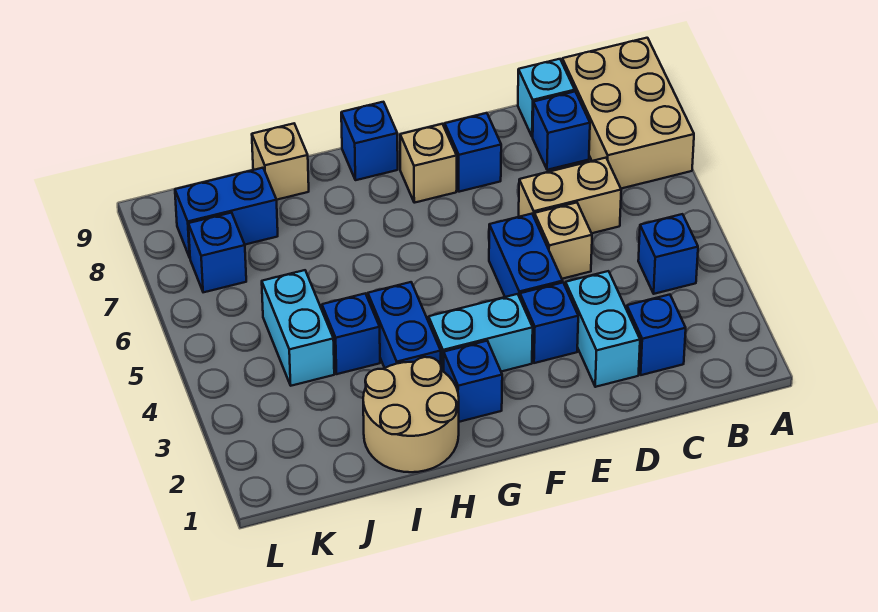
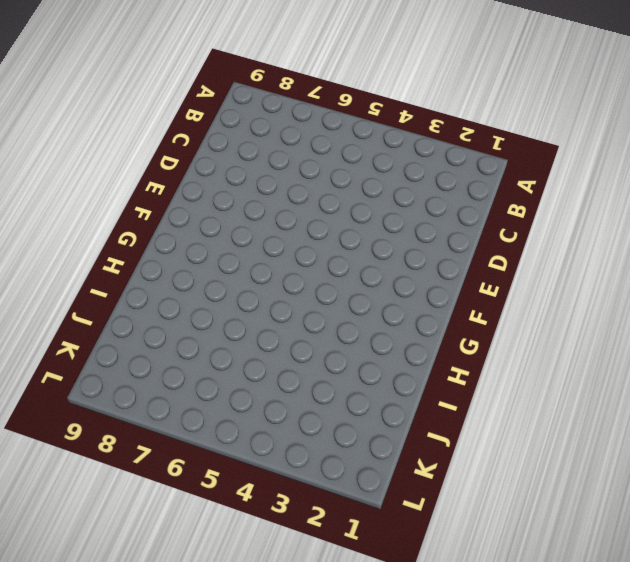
none -> tan brick A7:B9 level 1
none -> blue brick B4 level 1
none -> blue brick C2 level 1

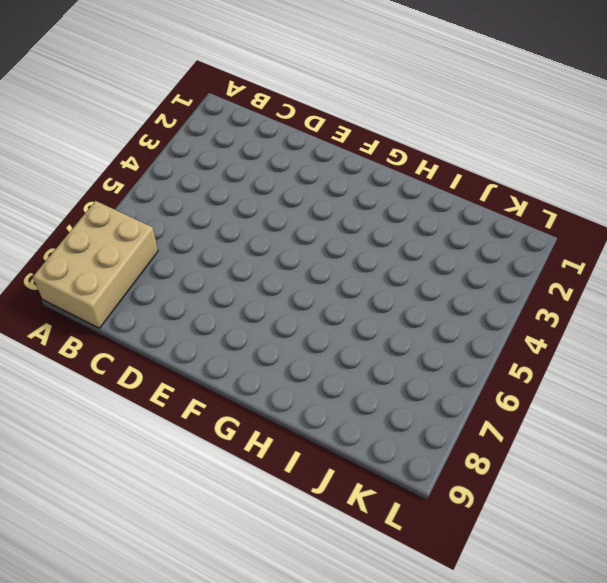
none -> blue brick B4 level 1
none -> blue brick C2 level 1
none -> tan brick C6:D6 level 1

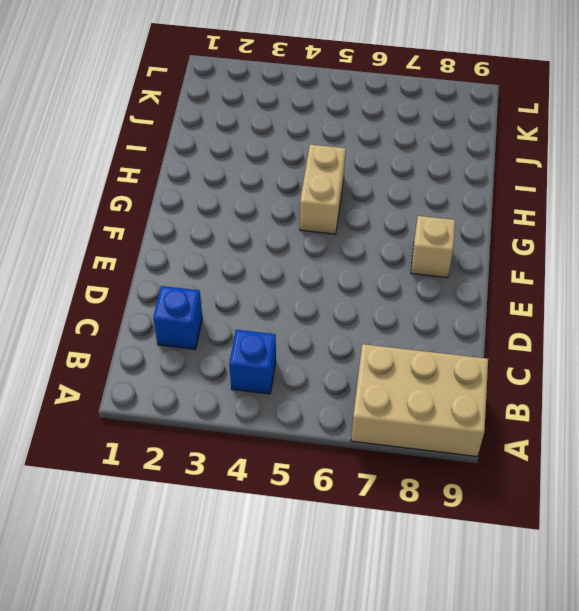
tan brick G5:H5 level 1 -> tan brick C6:D6 level 1
none -> blue brick C8 level 1
none -> cyan brick C9 level 1
none -> cyan brick D2:D3 level 1

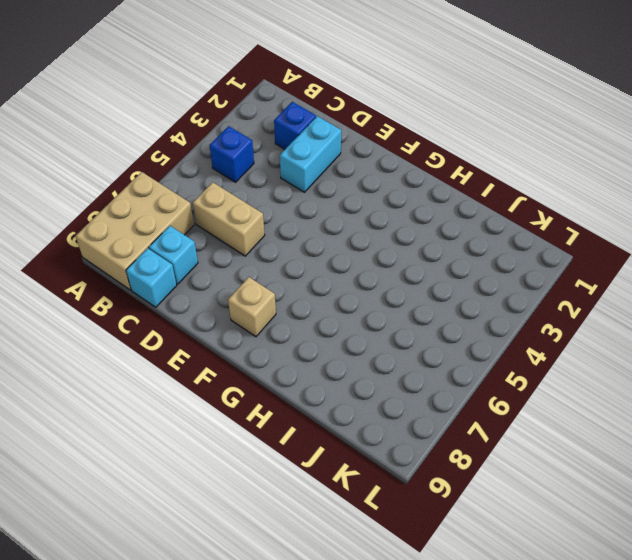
cyan brick C8 level 1 -> blue brick C8 level 1
none -> tan brick D5 level 1
none -> blue brick E3 level 1
none -> blue brick E4:E5 level 1

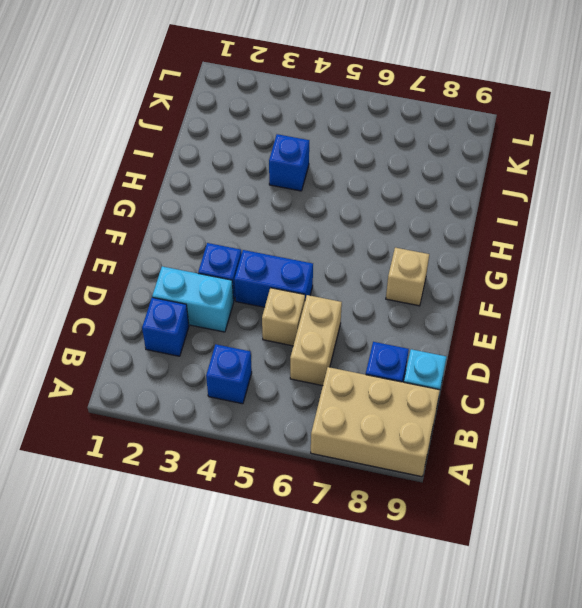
none -> blue brick E8 level 1
none -> cyan brick F3:G3 level 1
none -> blue brick G2 level 1

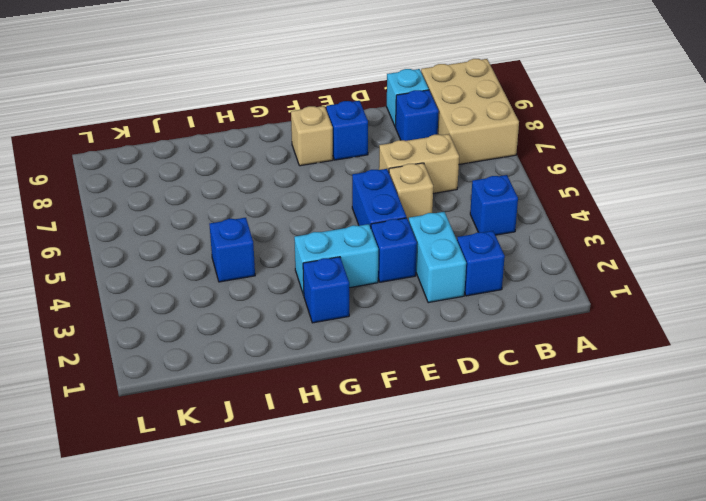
none -> blue brick G9 level 1
none -> tan round brick H1:I2 level 1
none -> blue brick H3:H4 level 1

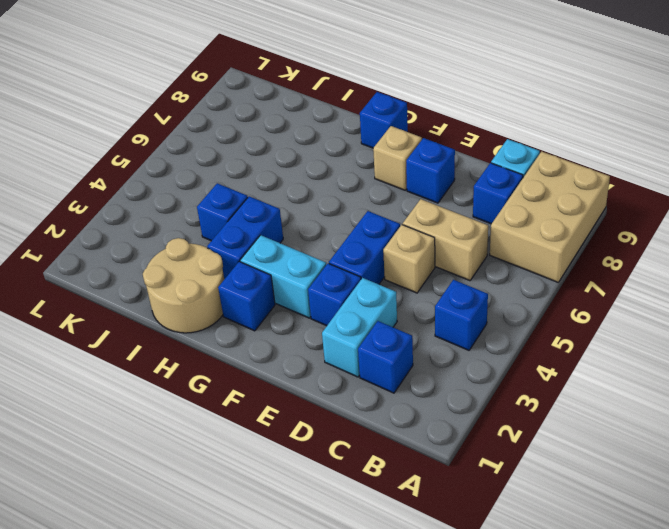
none -> tan brick I9 level 1
none -> cyan brick J4:J5 level 1
none -> blue brick J8:K8 level 1

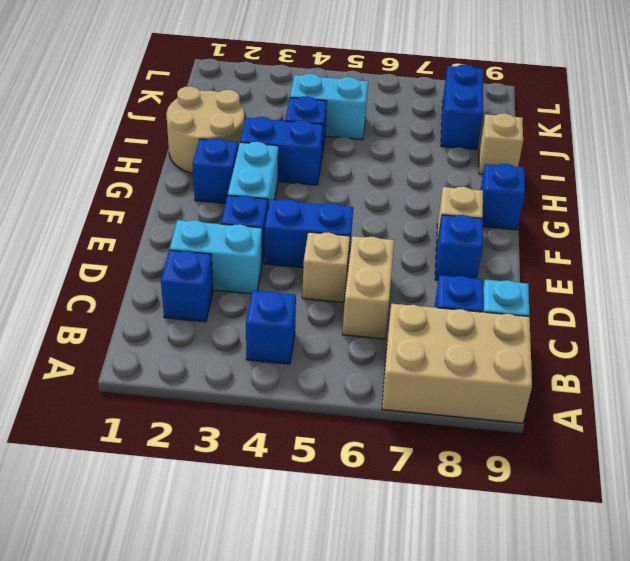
none -> blue brick K7 level 1

